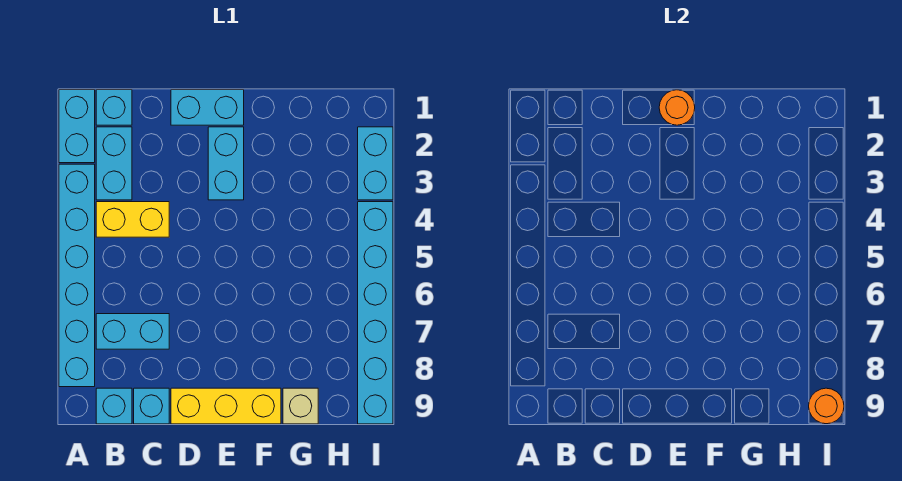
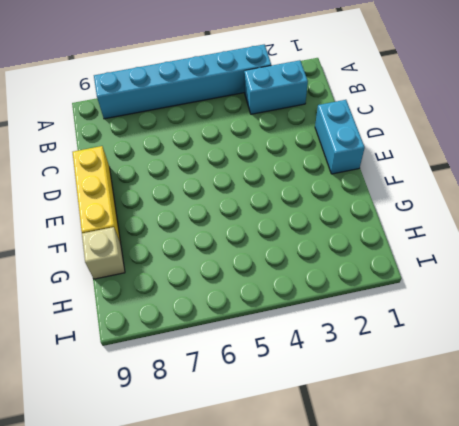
none -> cyan brick A1:A2 level 1
none -> cyan brick B1 level 1
none -> yellow brick B4:C4 level 1

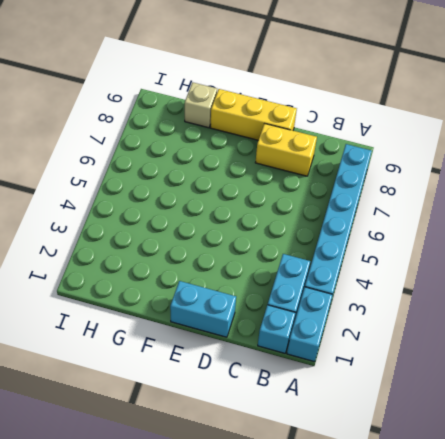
yellow brick C8:D8 level 1 -> yellow brick B4:C4 level 1
none -> cyan brick B7:C7 level 1
none -> cyan brick B9 level 1
none -> cyan brick C9 level 1

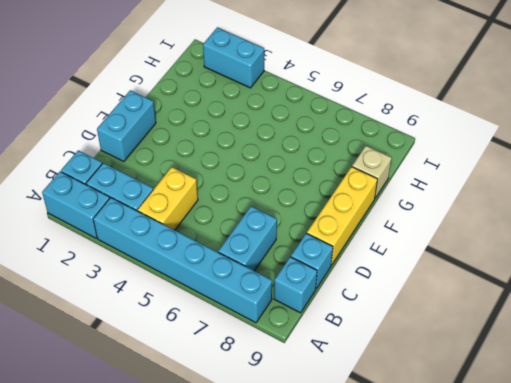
none -> cyan brick E2:E3 level 1
none -> cyan brick I4:I9 level 1
none -> orange round brick E1 level 2

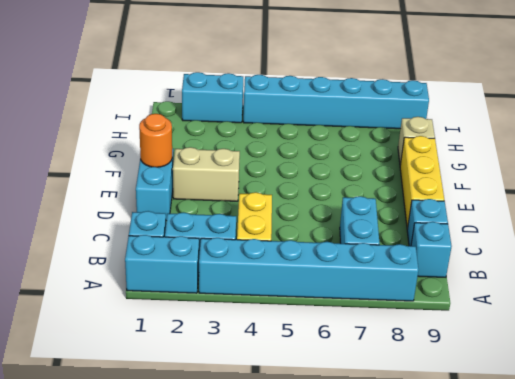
tan brick E2:E3 level 1 -> cyan brick E2:E3 level 1
none -> orange round brick I9 level 2

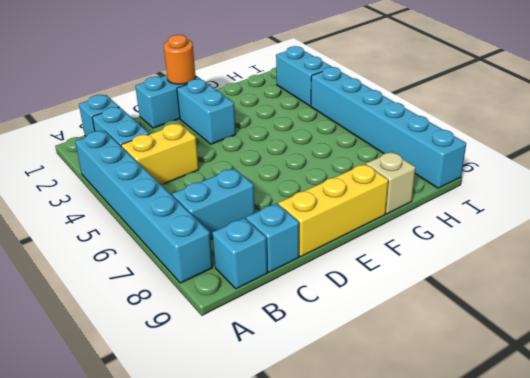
none -> cyan brick A1:A2 level 1
none -> orange round brick I9 level 2

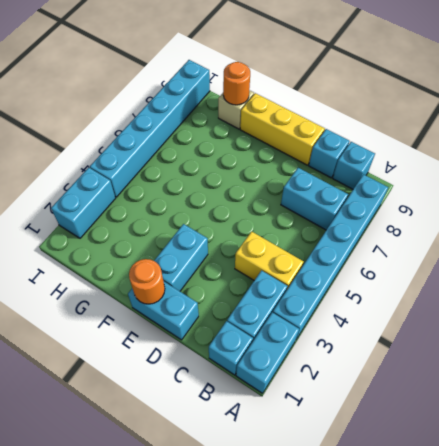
orange round brick G9 level 2 -> orange round brick I9 level 2

